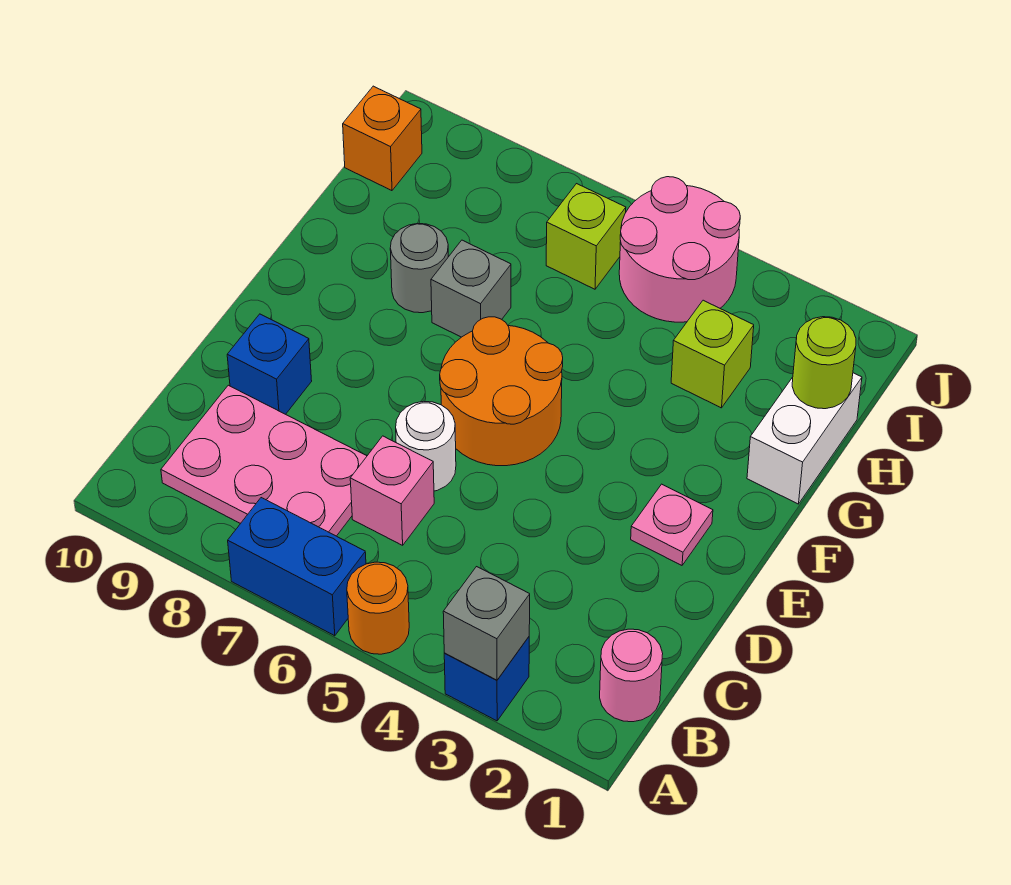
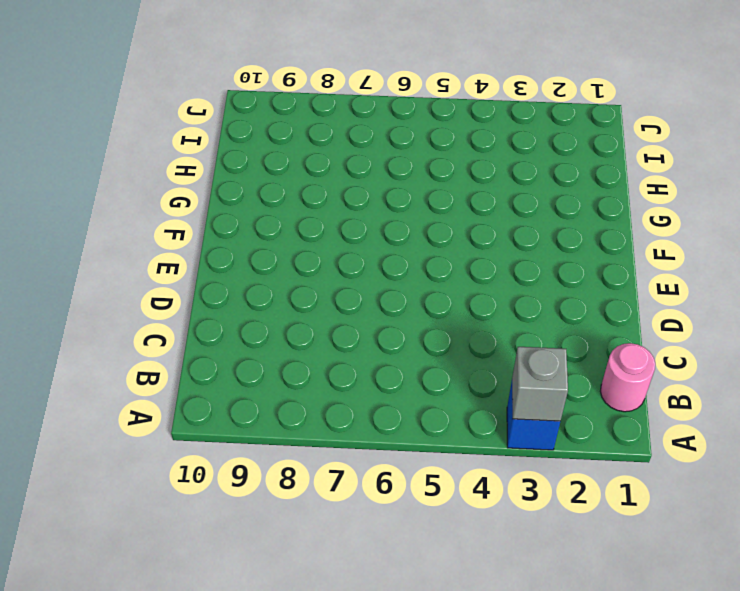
none -> orange round brick A5 level 1
none -> blue brick A6:A7 level 1
none -> pink plate B7:C9 level 1

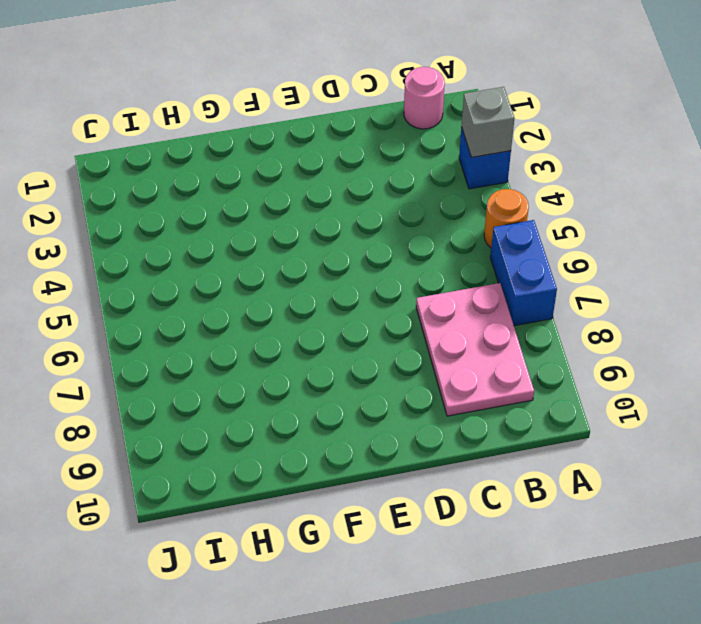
none -> pink brick C6 level 1
none -> white round brick D6 level 1
none -> blue brick D9 level 1

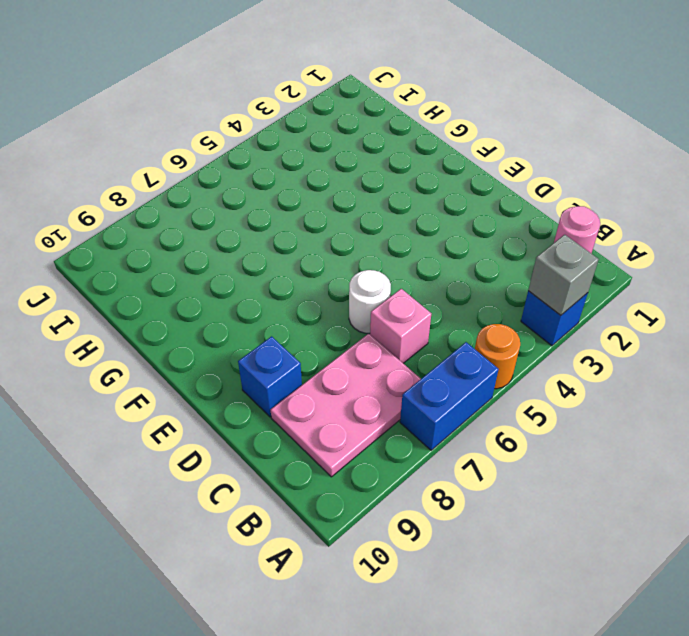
none -> pink plate E2 level 1
none -> orange round brick E5:F6 level 1
none -> white brick G1:H1 level 1

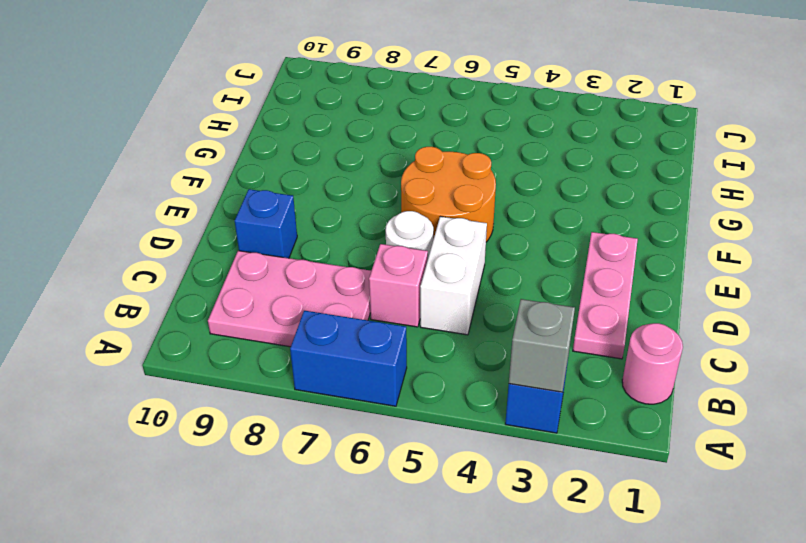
pink plate C2:E2 level 1 -> pink plate E2 level 1
white brick C5:D5 level 1 -> white brick G1:H1 level 1
none -> orange round brick A5 level 1
none -> grey brick G7 level 1
none -> grey round brick G8 level 1

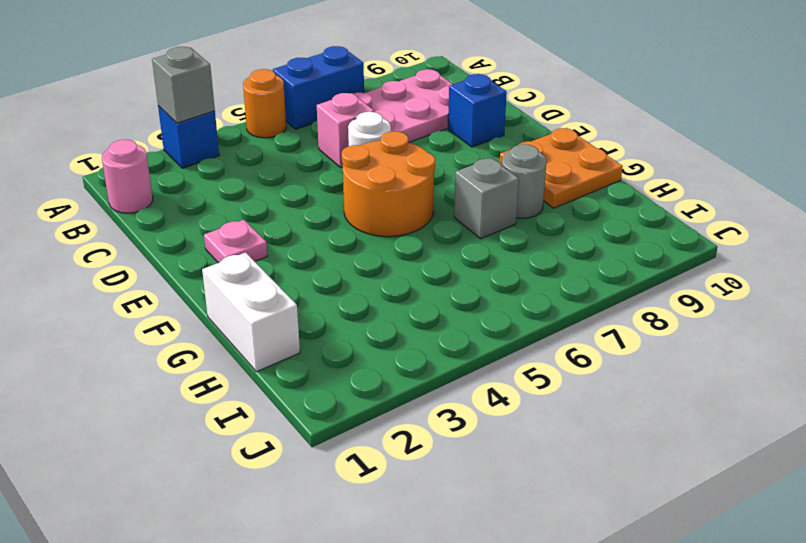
orange plate F9:G10 level 1 -> none
none -> lime brick H3 level 1
none -> pink round brick I4:J5 level 1
none -> lime brick I6 level 1

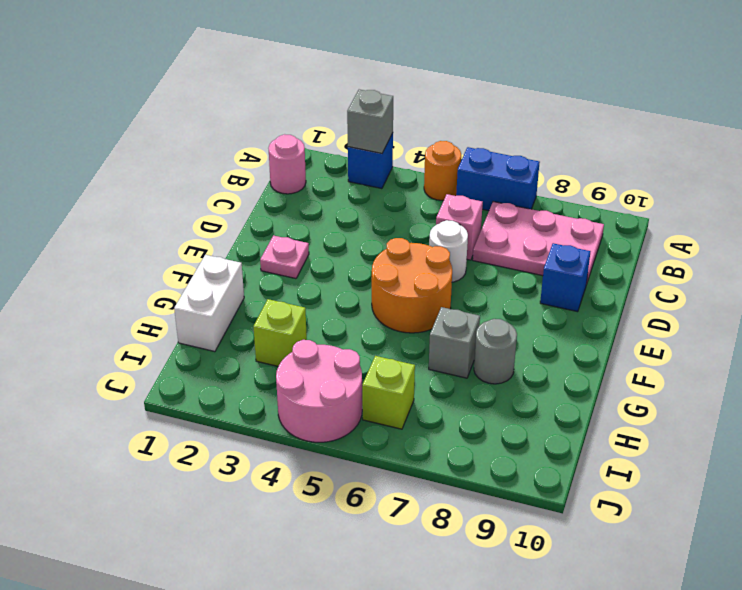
none -> orange brick I10 level 1
none -> lime round brick H1 level 2

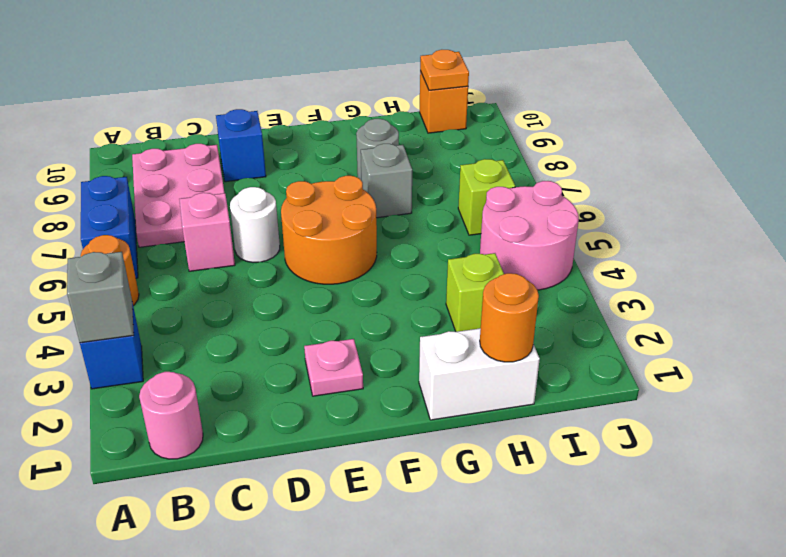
orange round brick H1 level 2 -> lime round brick H1 level 2
orange plate I10 level 2 -> none

